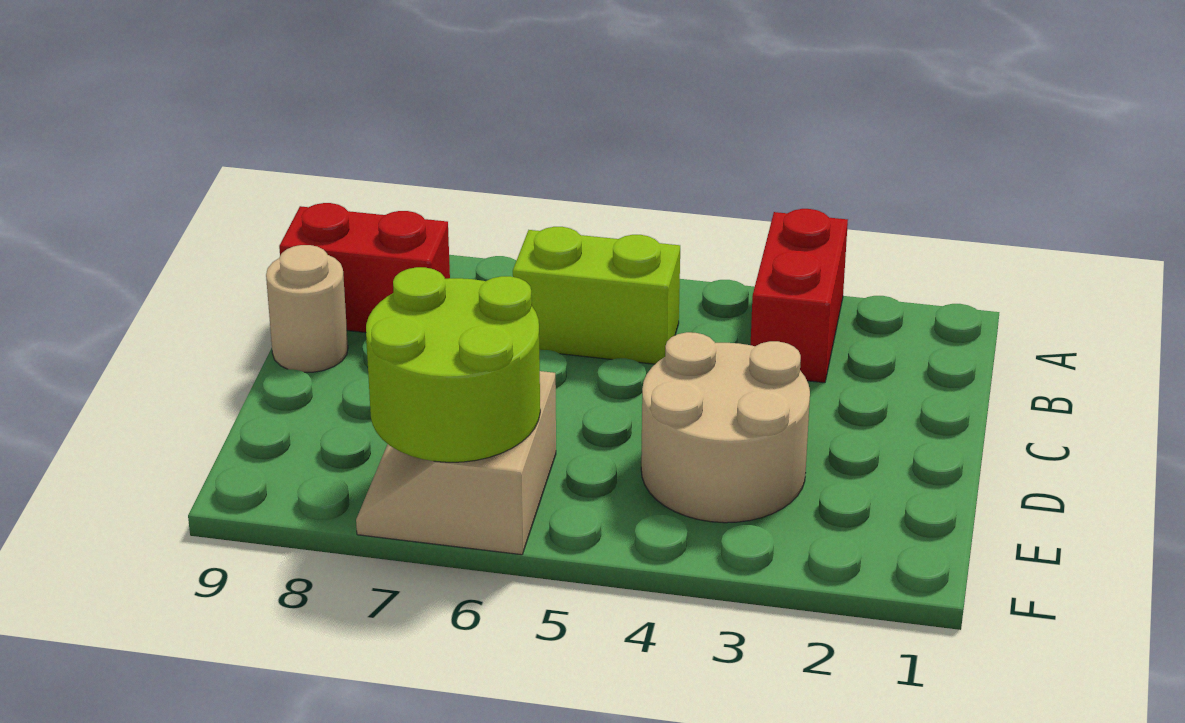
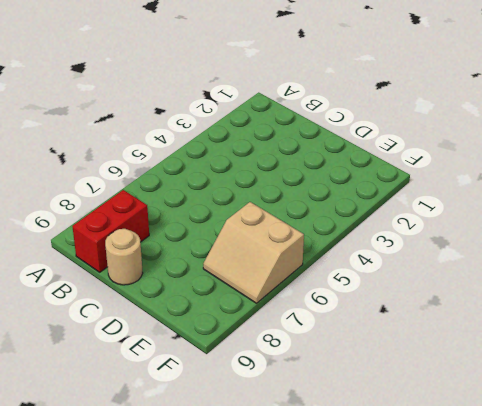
none -> red brick A3:B3 level 1
none -> lime brick B5:B6 level 1

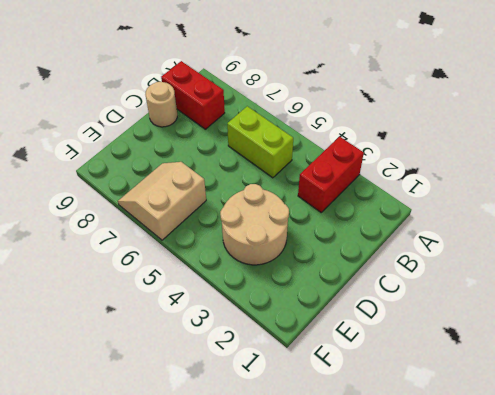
none -> lime round brick E6:F7 level 2

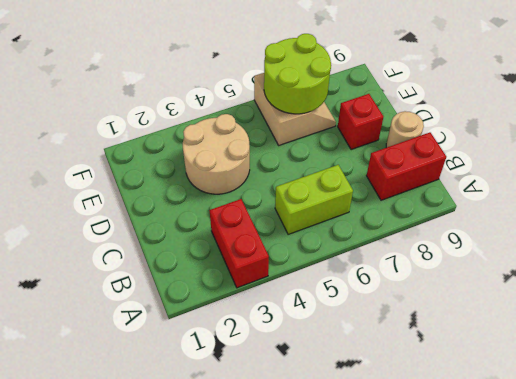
red brick D8 level 1 -> none

